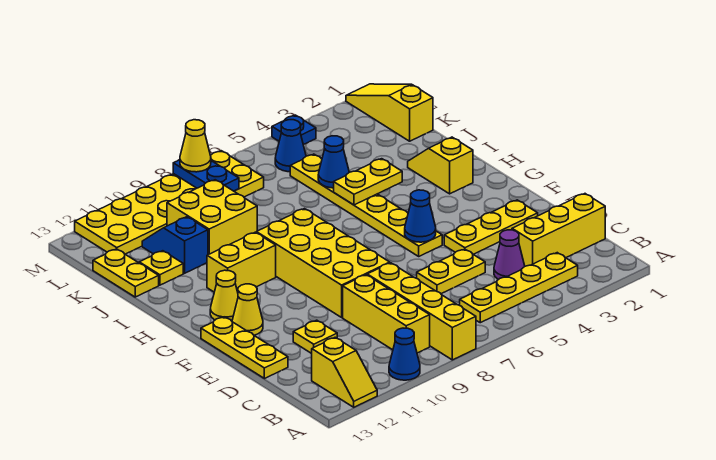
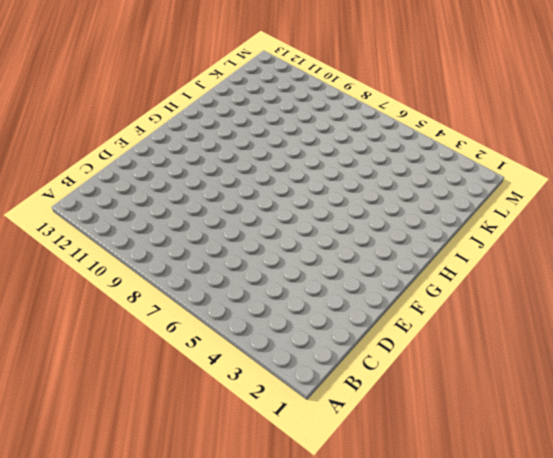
none -> yellow brick A8:D8 level 1
none -> blue cone A10 level 1
none -> yellow slope A12:B12 level 1 top B
none -> yellow plate B3:B6 level 1

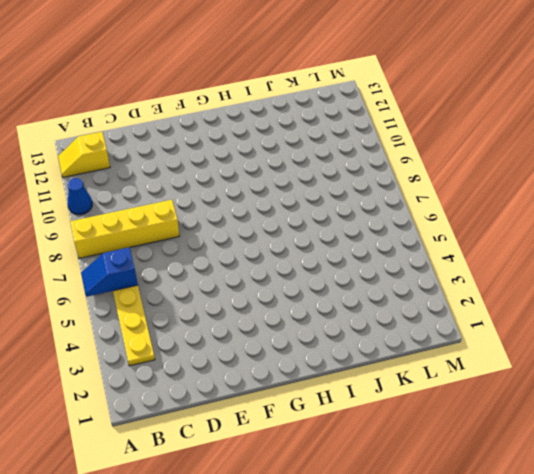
blue slope A6:B6 level 2 top B -> blue slope J11:K11 level 1 top J
none -> yellow brick B9:D9 level 1
none -> yellow brick C1:C3 level 1
none -> purple cone C4 level 1
none -> yellow plate D5:D6 level 1

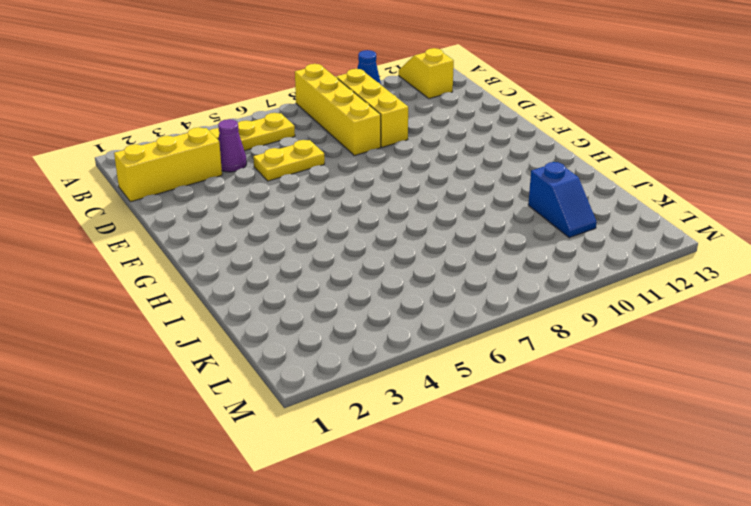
none -> yellow plate D11 level 1
none -> yellow plate D13:F13 level 1
none -> yellow plate E2:E4 level 1
none -> yellow brick E8:H9 level 1

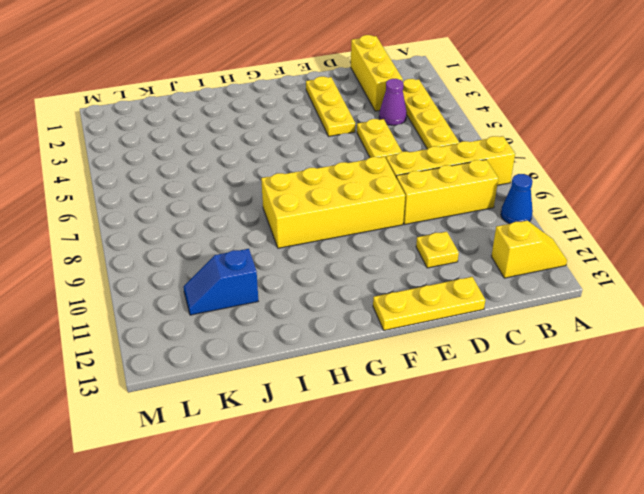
none -> yellow plate F5:K5 level 1
none -> yellow cone F12 level 1
none -> yellow cone G12 level 1
none -> yellow slope H2:I2 level 1 top H

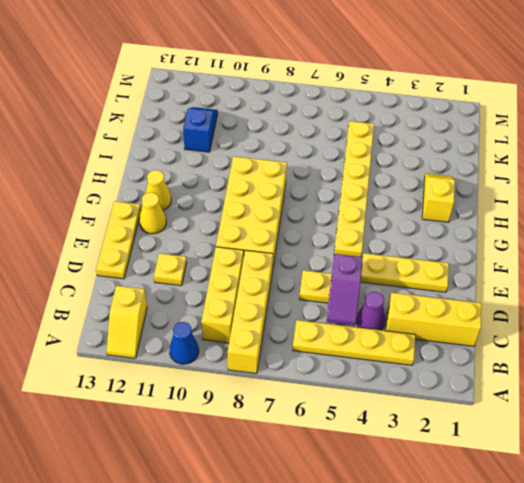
purple slope C5:D5 level 2 top D -> none
none -> yellow brick H10:H11 level 1
none -> yellow brick J9:K10 level 1
none -> yellow plate J12 level 1
none -> yellow plate J13:K13 level 1

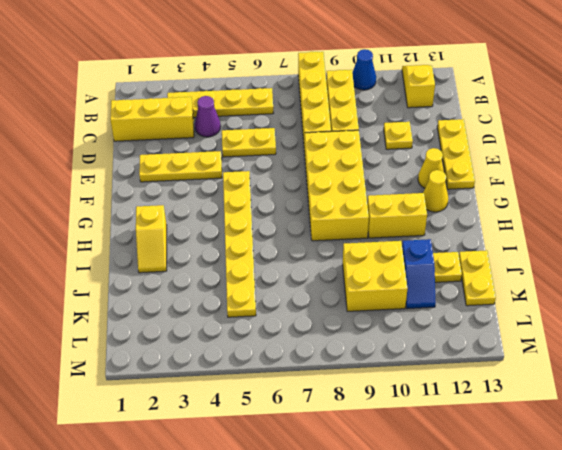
none -> yellow slope K1:M1 level 1 top K
none -> blue cone L5 level 1
none -> yellow plate L7:M12 level 1
none -> blue plate M4 level 1

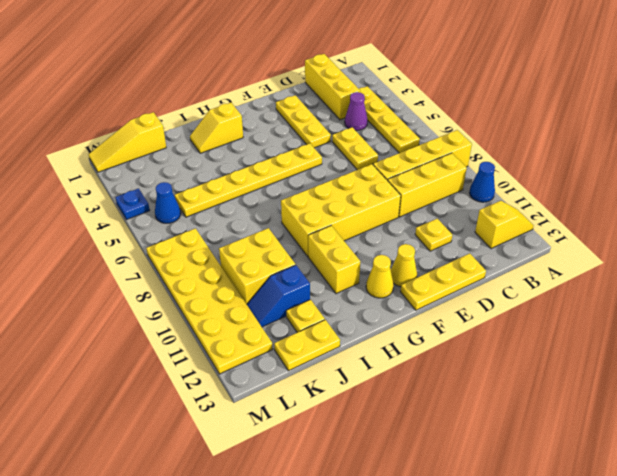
none -> blue cone F5 level 2
none -> yellow plate I4:I5 level 2
none -> blue cone J5 level 2
none -> blue plate L8:M8 level 2

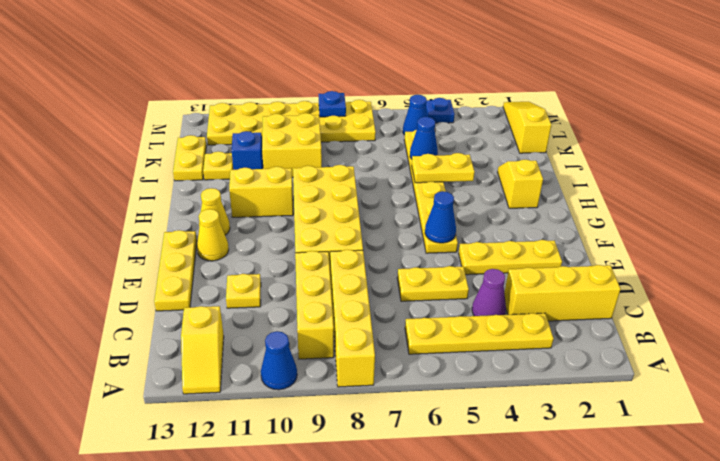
blue plate M8 level 2 -> blue plate L8:M8 level 2
none -> yellow cone M8 level 3

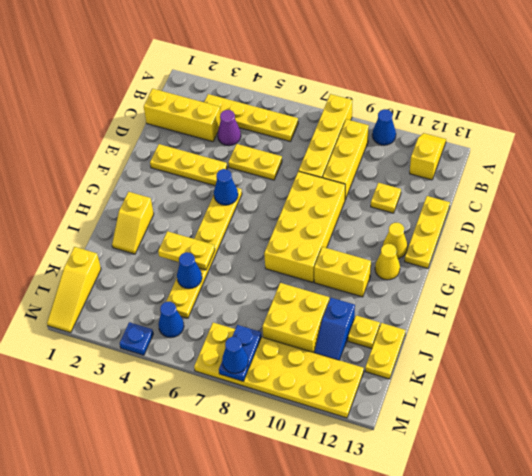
blue cone M8 level 3 -> yellow cone M8 level 3

